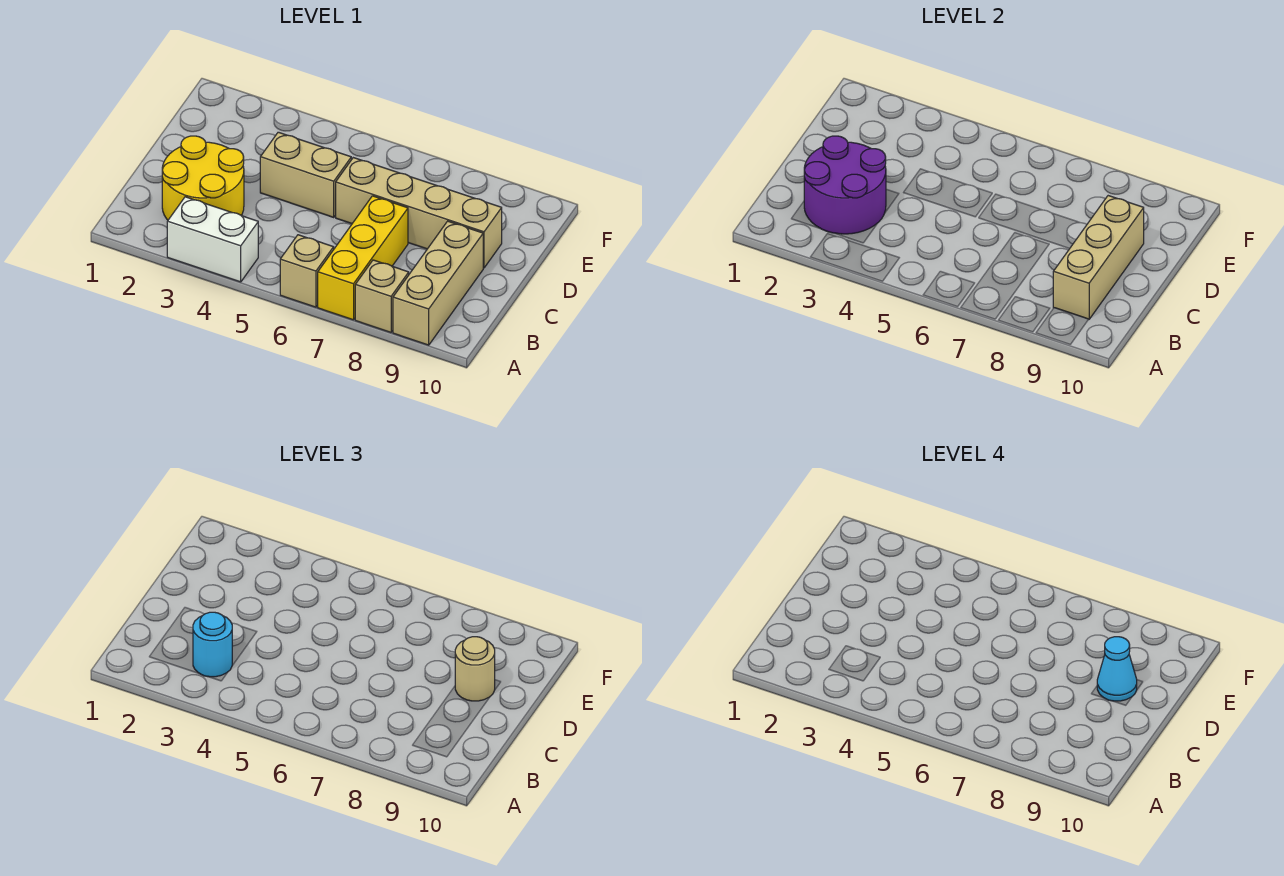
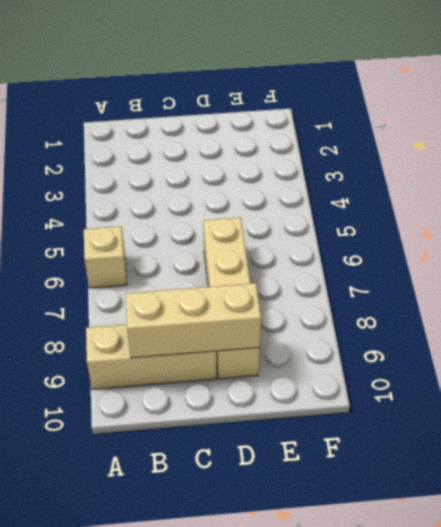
none -> white brick A3:A4 level 1
none -> yellow brick A7:C7 level 1
none -> tan brick A8 level 1

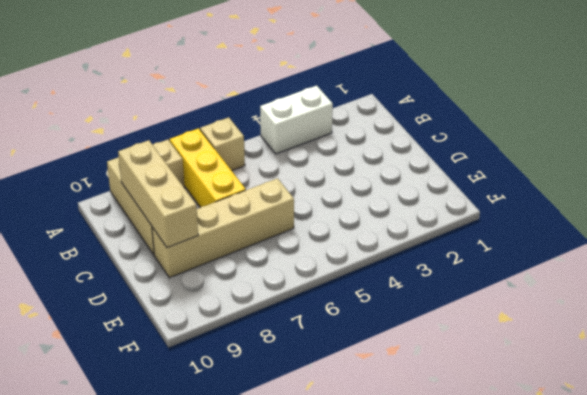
none -> yellow round brick B2:C3 level 1
none -> tan brick D4:D5 level 1
none -> purple round brick B2:C3 level 2

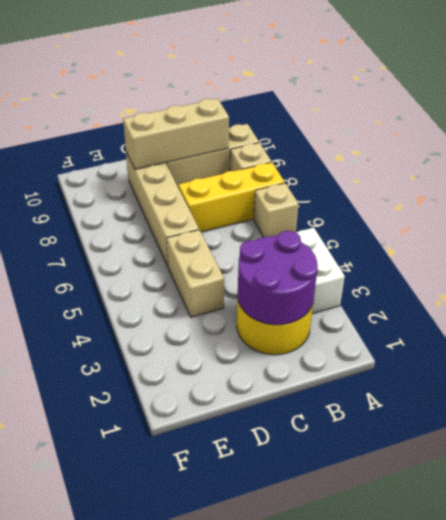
none -> cyan round brick B3 level 3
none -> tan round brick D9 level 3
none -> cyan cone D9 level 4

